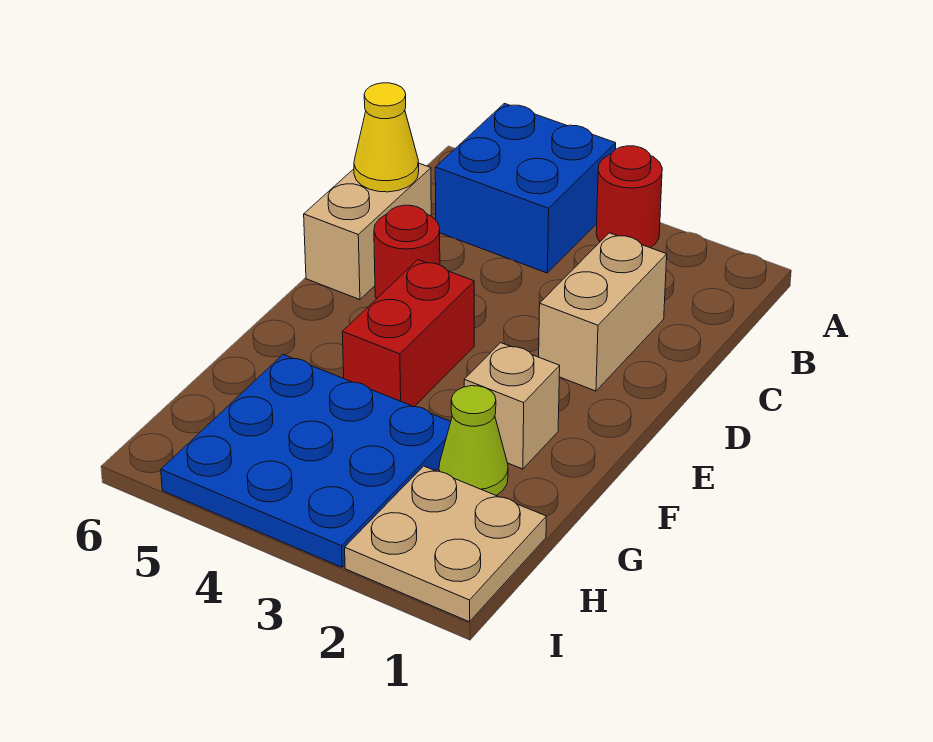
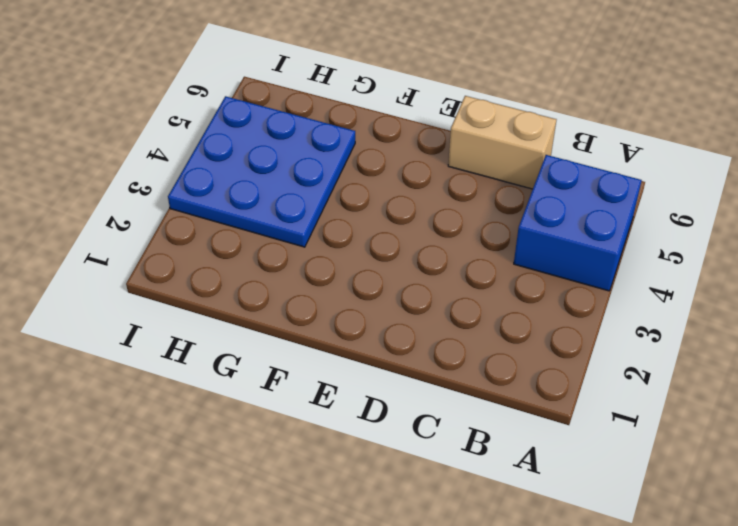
none -> red round brick A3 level 1
none -> tan brick C2:D2 level 1

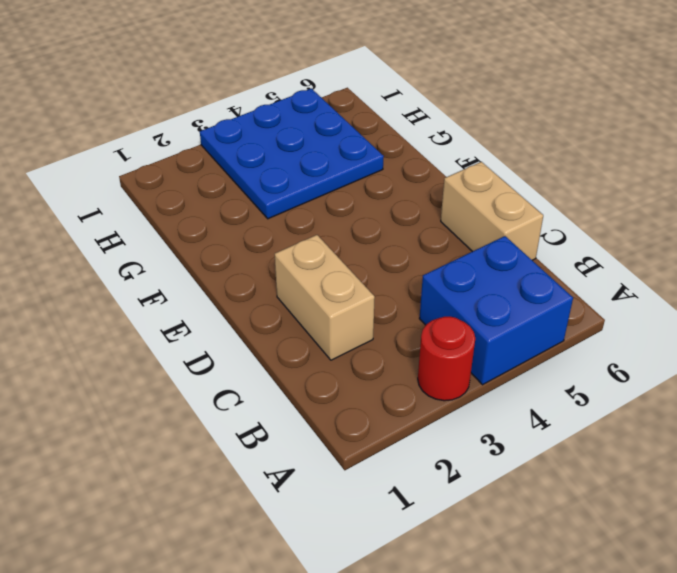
none -> red round brick D5 level 1
none -> red brick E4:F4 level 1

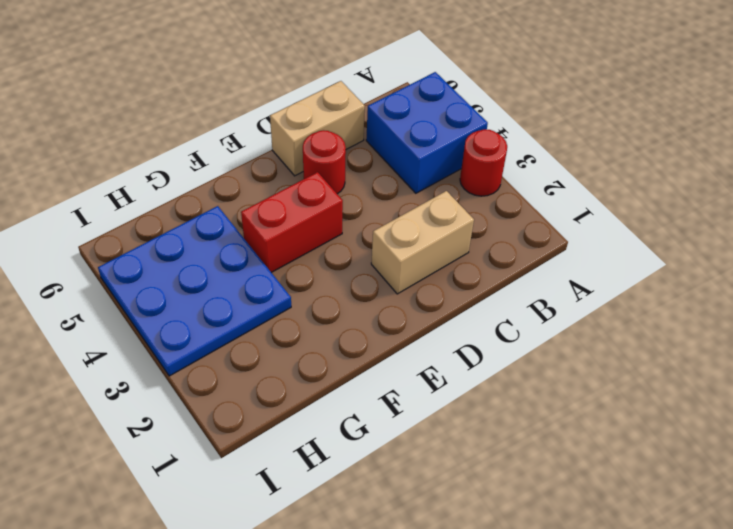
none -> tan brick F2 level 1
none -> lime cone G2 level 1

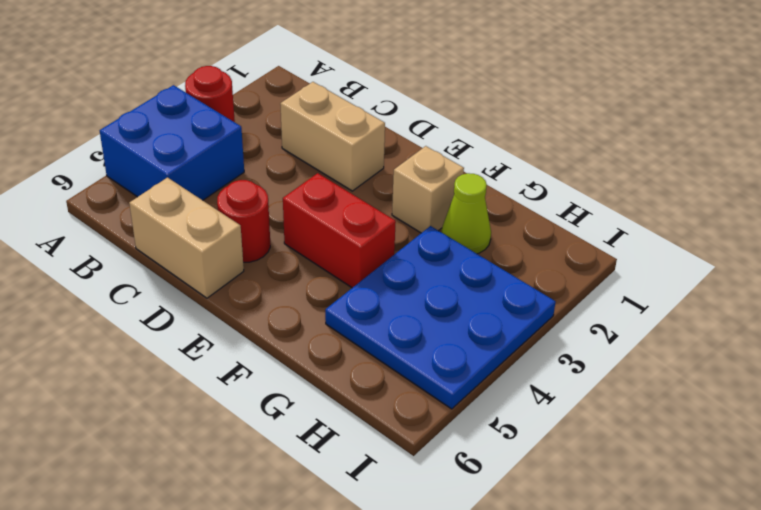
none -> tan plate H1:I2 level 1
none -> yellow cone C6 level 2

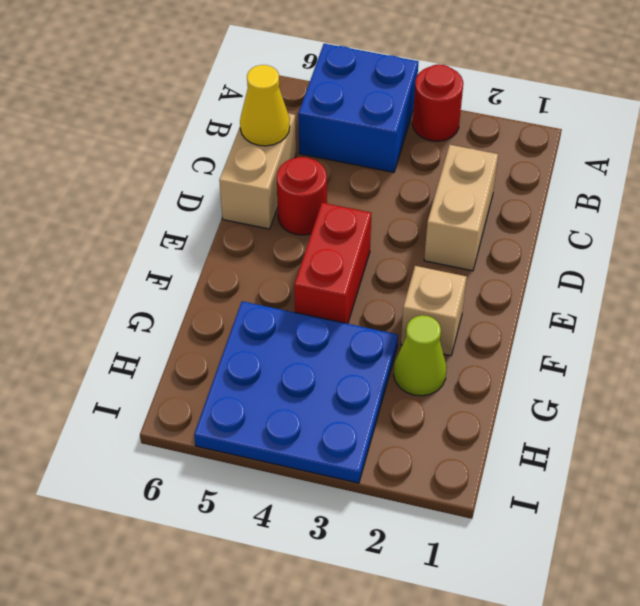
none -> tan plate H1:I2 level 1

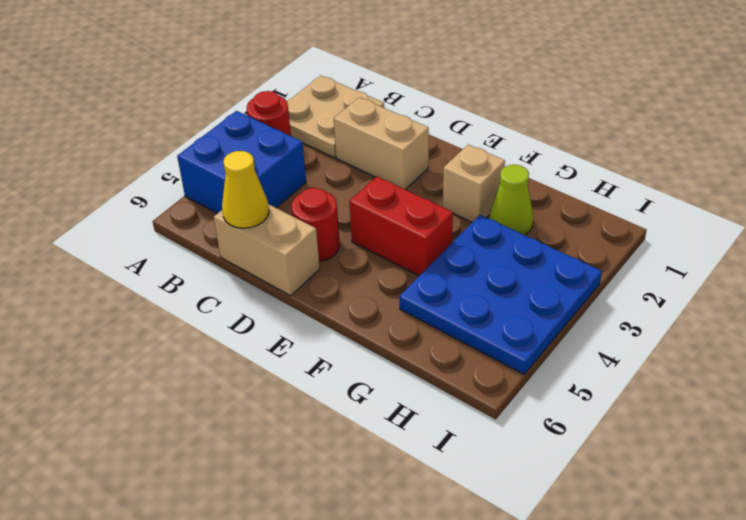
tan plate A1:B2 level 1 -> tan plate H1:I2 level 1

